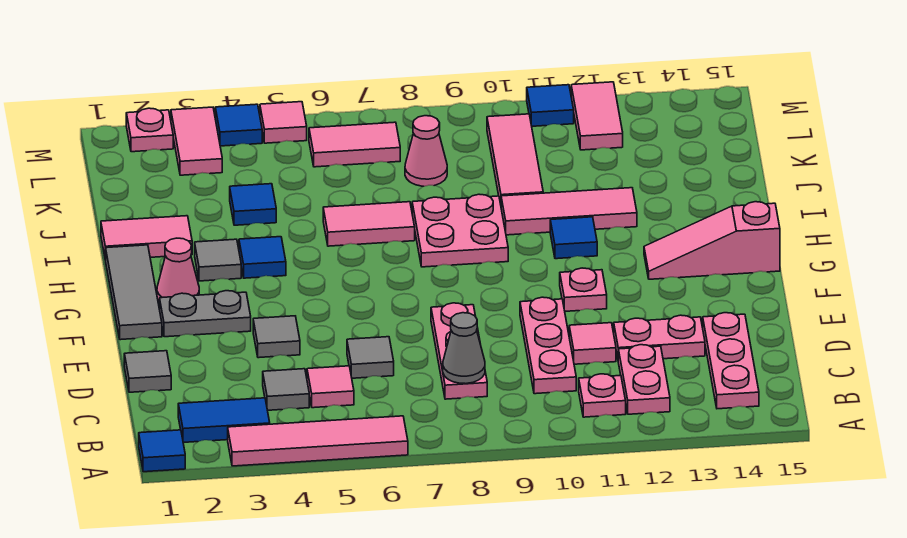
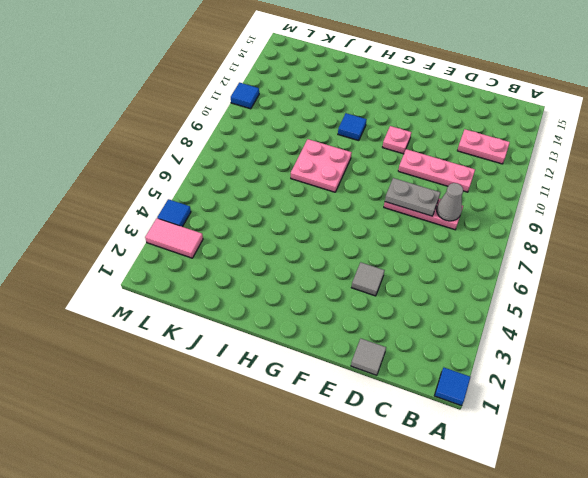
grey plate D8:E8 level 2 -> grey plate F2:F3 level 1
none -> pink tile A3:A6 level 1
none -> blue tile B2:B3 level 1
none -> pink plate B11 level 1
none -> pink plate B14:D14 level 1

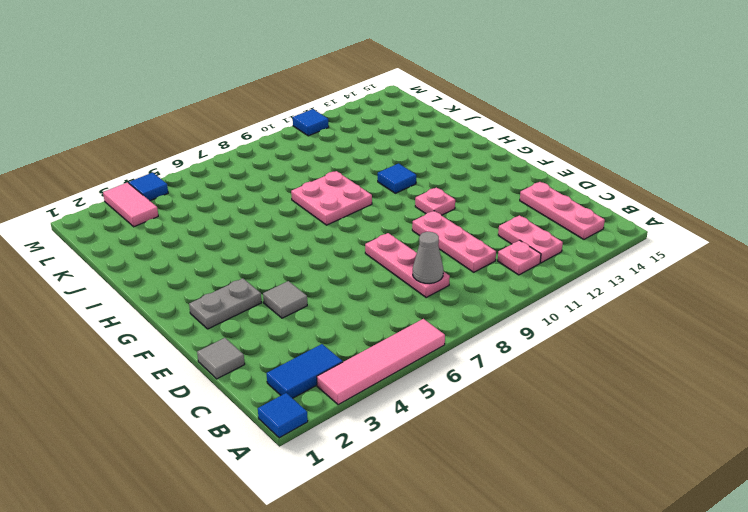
none -> grey tile C4 level 1
none -> pink tile C5 level 1
none -> grey tile D6 level 1
none -> pink tile D11 level 1

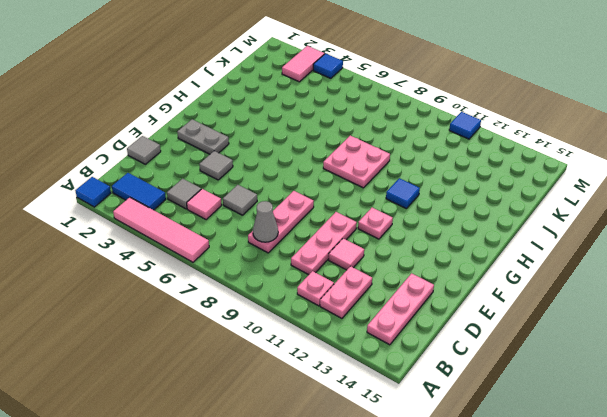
none -> pink plate D12:D13 level 1
none -> grey tile F1:H1 level 1
none -> pink cone G2 level 1
none -> pink slope G13:G15 level 1 top 15

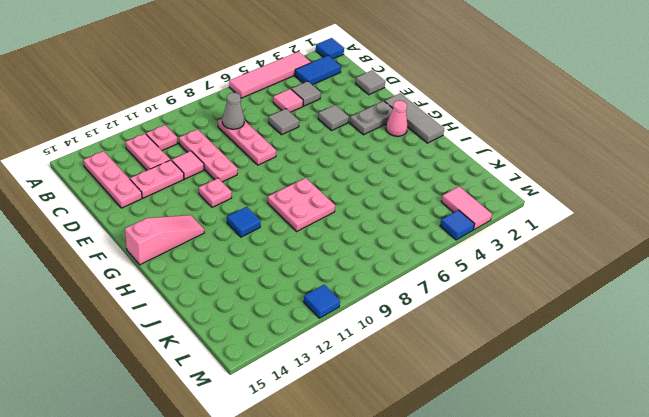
none -> grey tile H3 level 1
none -> blue tile H4 level 1
none -> pink tile I1:I2 level 1
none -> pink tile I6:I7 level 1

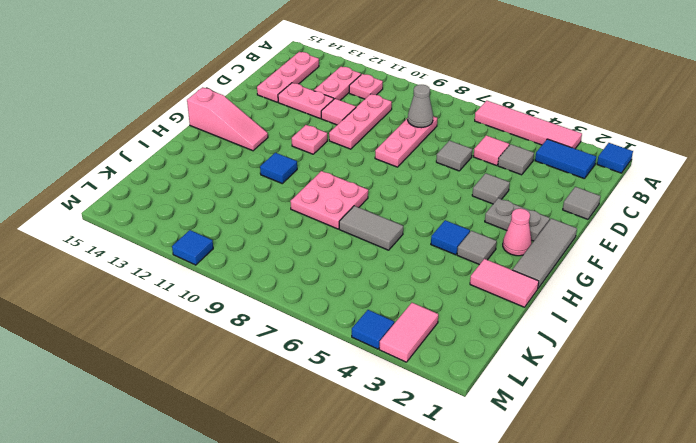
grey tile I6:I7 level 1 -> pink tile I6:I7 level 1
none -> pink tile I10:I12 level 1
none -> blue tile J4 level 1
none -> pink tile J10:L10 level 1
none -> pink cone K8 level 1

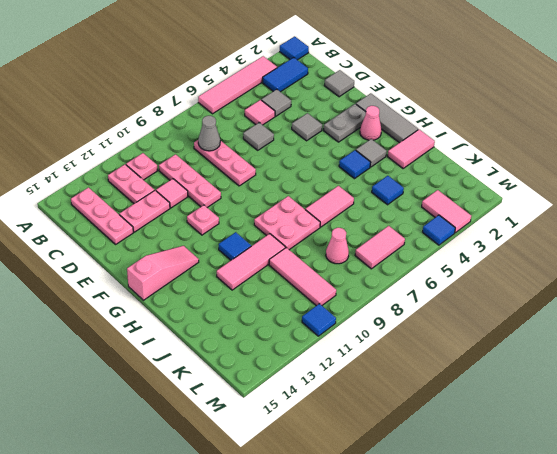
none -> pink tile L12:M12 level 1
none -> pink plate M2 level 1
none -> pink tile M5 level 1

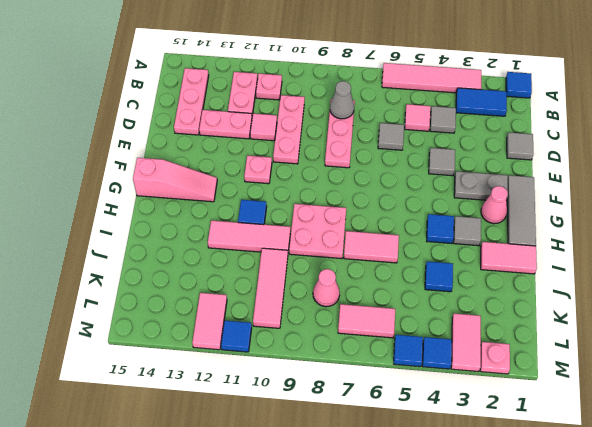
blue tile M5 level 1 -> pink tile M5 level 1

